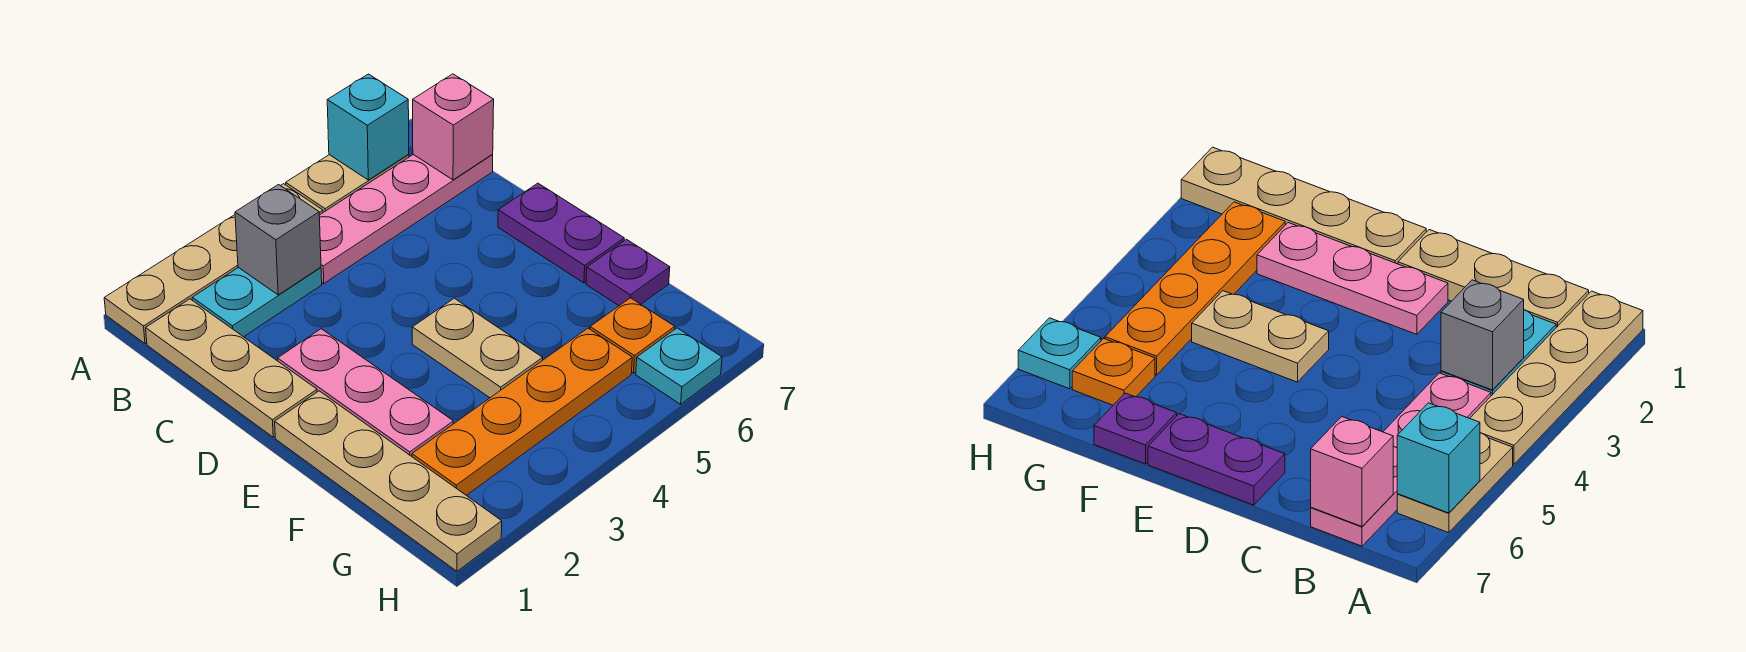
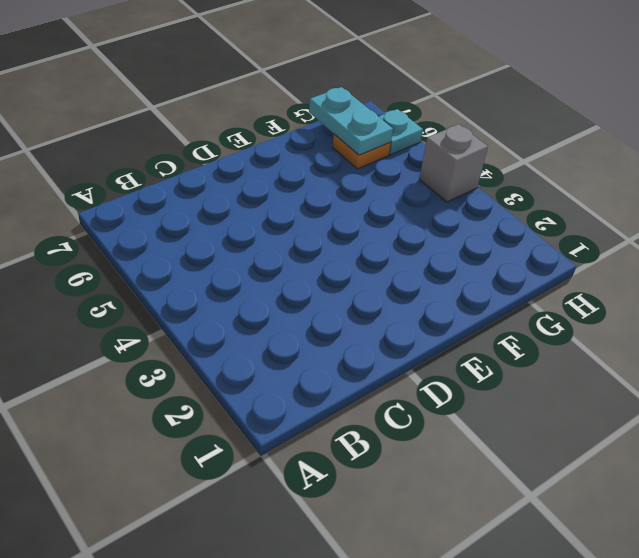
cyan plate G6:G7 level 2 -> cyan plate B2:B3 level 1
grey brick H4 level 1 -> grey brick B3 level 2
none -> tan plate A1:A4 level 1
none -> tan plate A5:A6 level 1
none -> tan plate B1:D1 level 1

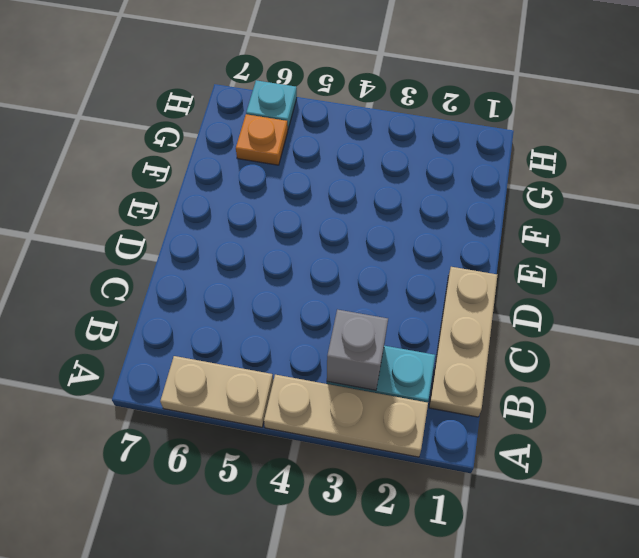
tan plate A2:A4 level 1 -> tan plate A1:A4 level 1
none -> pink plate B4:B7 level 1
none -> pink plate D2:F2 level 1
none -> purple plate D7:E7 level 1

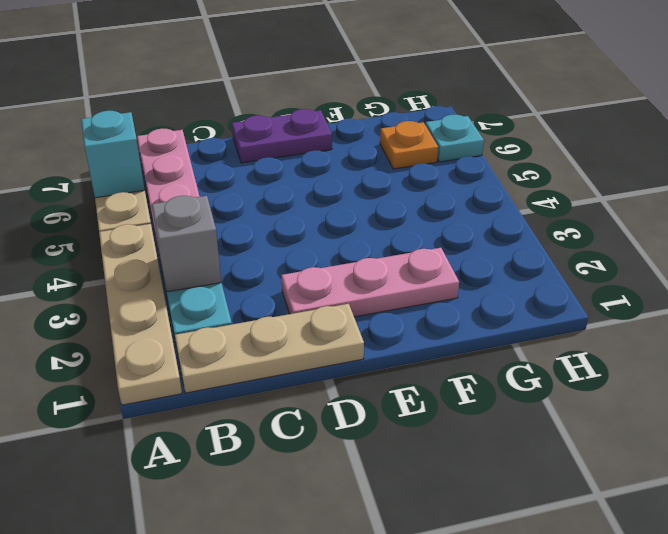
none -> tan plate E1:H1 level 1
none -> tan plate E4:F4 level 1
none -> purple plate F7 level 1

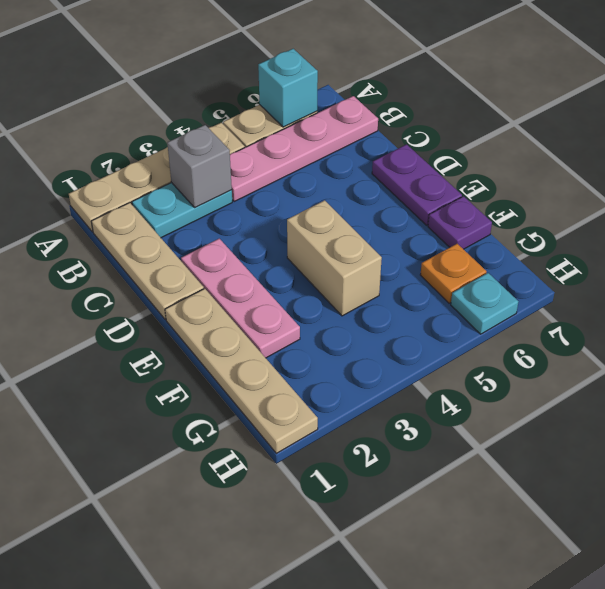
tan brick E4:F4 level 1 -> tan plate E4:F4 level 1
none -> orange plate G2:G5 level 1
none -> pink brick B7 level 2

